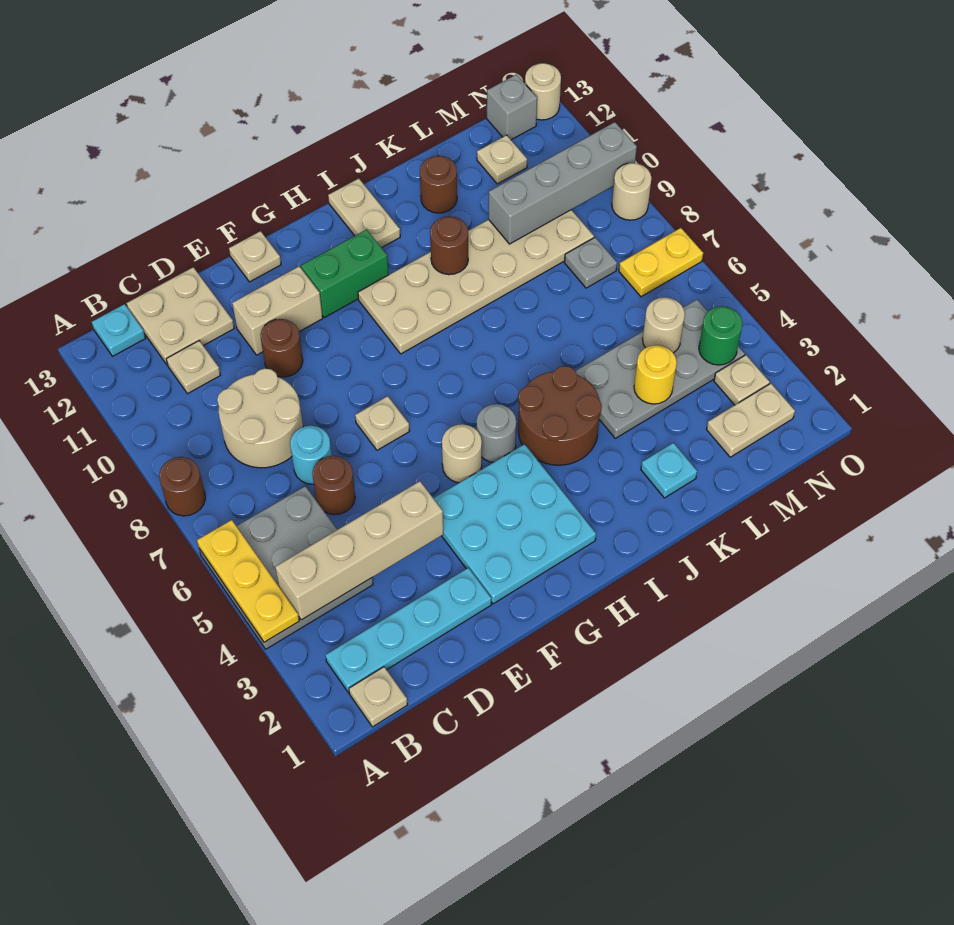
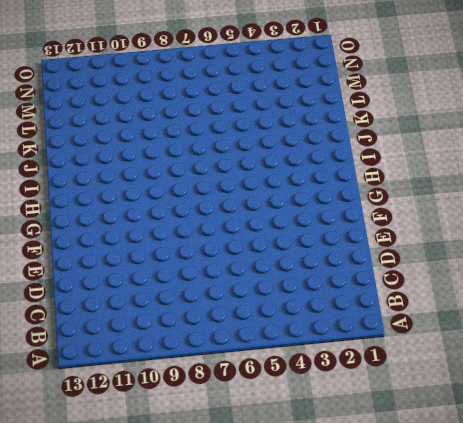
none -> grey plate A4:C6 level 1
none -> brown round brick A8 level 1
none -> tan plate B1 level 1
none -> cyan plate B2:E2 level 1

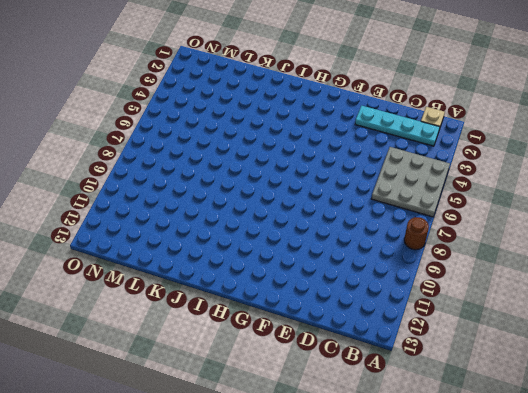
none -> cyan plate B13 level 1
none -> tan round brick C8:D9 level 1
none -> tan plate C11 level 1
none -> tan plate C12:D13 level 1

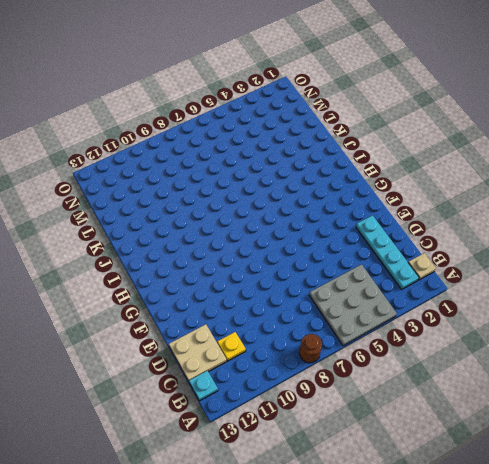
yellow plate C11 level 1 -> tan plate C11 level 1
none -> tan round brick C8:D9 level 1
none -> brown round brick D6 level 1
none -> cyan round brick D7 level 1
none -> brown round brick E10 level 1

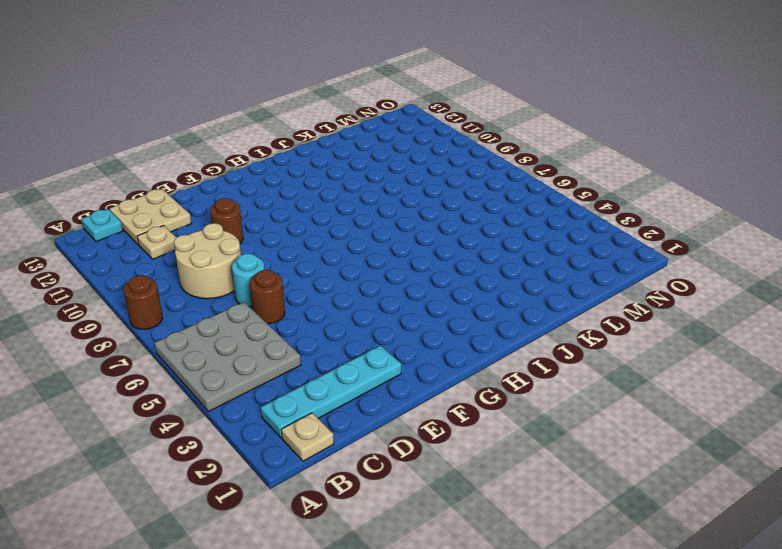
none -> tan brick E11:F11 level 1
none -> cyan plate F2:H4 level 1
none -> tan plate F7 level 1
none -> tan plate F13 level 1

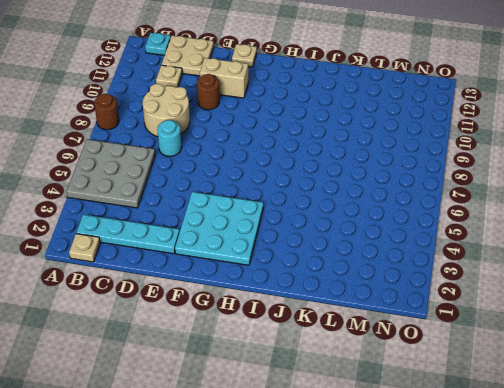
none -> brown round brick D6 level 1
none -> tan plate F7 level 1
none -> tan round brick G5 level 1
none -> green brick G11:H11 level 1

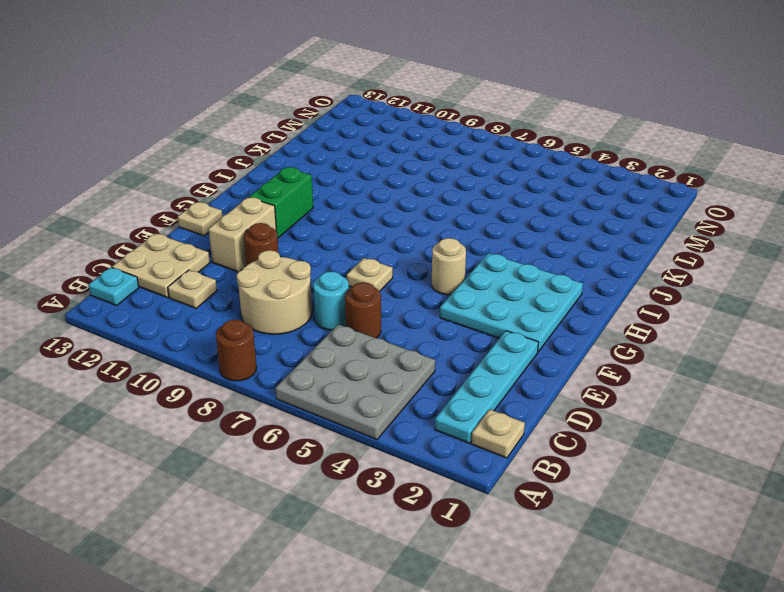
none -> grey round brick H5 level 1
none -> tan plate H9:M10 level 1
none -> brown round brick I4:J5 level 1
none -> tan plate I12:I13 level 1

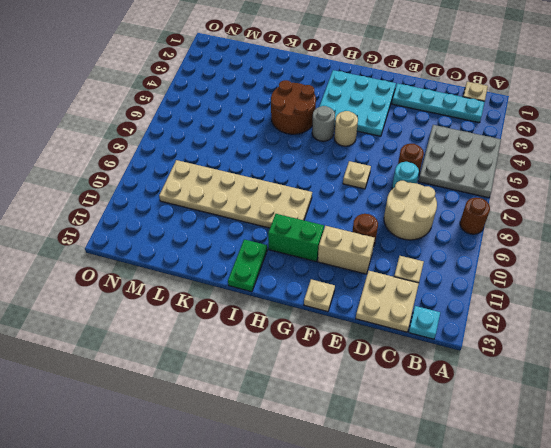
green plate I12:I13 level 1 -> tan plate I12:I13 level 1
none -> cyan plate K2 level 1
none -> grey plate K4:N5 level 1
none -> brown round brick K12 level 1
none -> tan plate M2:N2 level 1

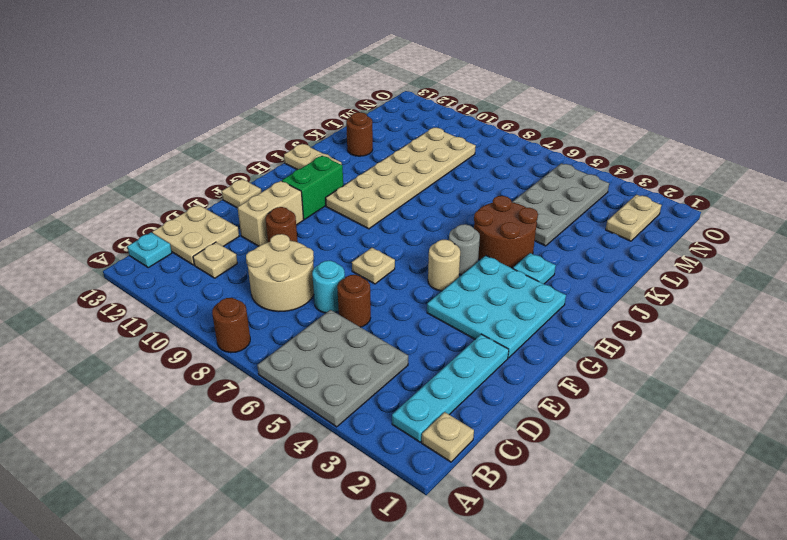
cyan plate I3 level 1 -> cyan plate K2 level 1
none -> grey plate M8 level 1
none -> tan plate M12 level 1
none -> tan plate N3 level 1
none -> yellow plate N7:O7 level 1

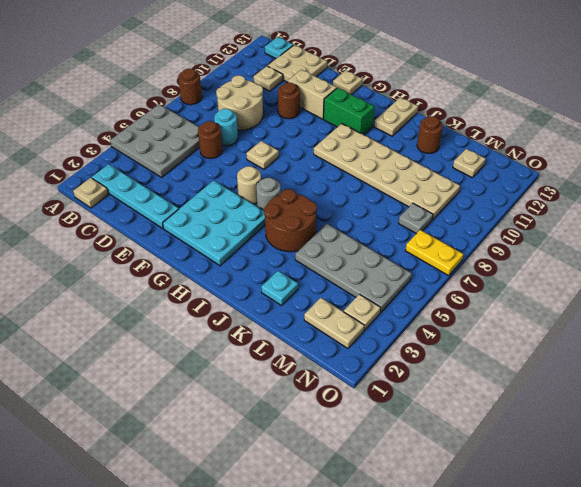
none -> grey brick N13 level 1
none -> tan round brick O9 level 1
none -> tan round brick O13 level 1
none -> yellow plate A4:A6 level 2

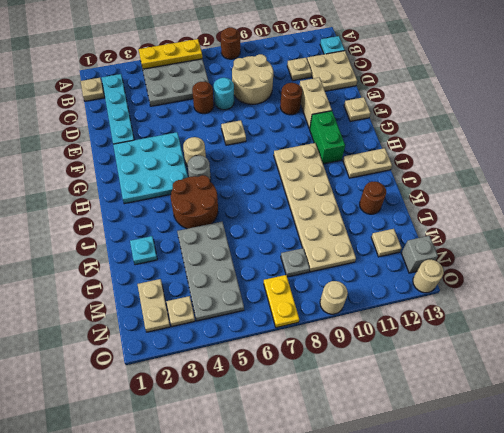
none -> tan brick B4:E4 level 2
none -> brown round brick J10 level 2
none -> yellow round brick L4 level 2
none -> grey brick L10:O10 level 2

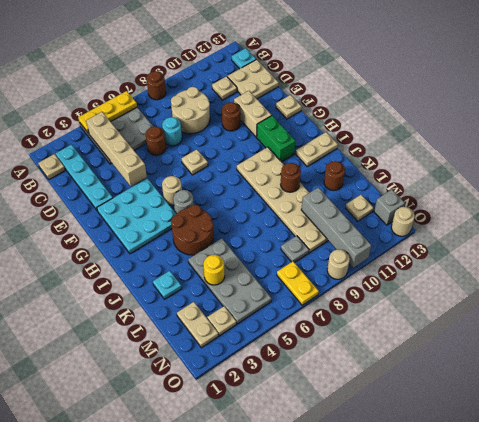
none -> tan round brick M5 level 2
none -> green round brick N4 level 2

